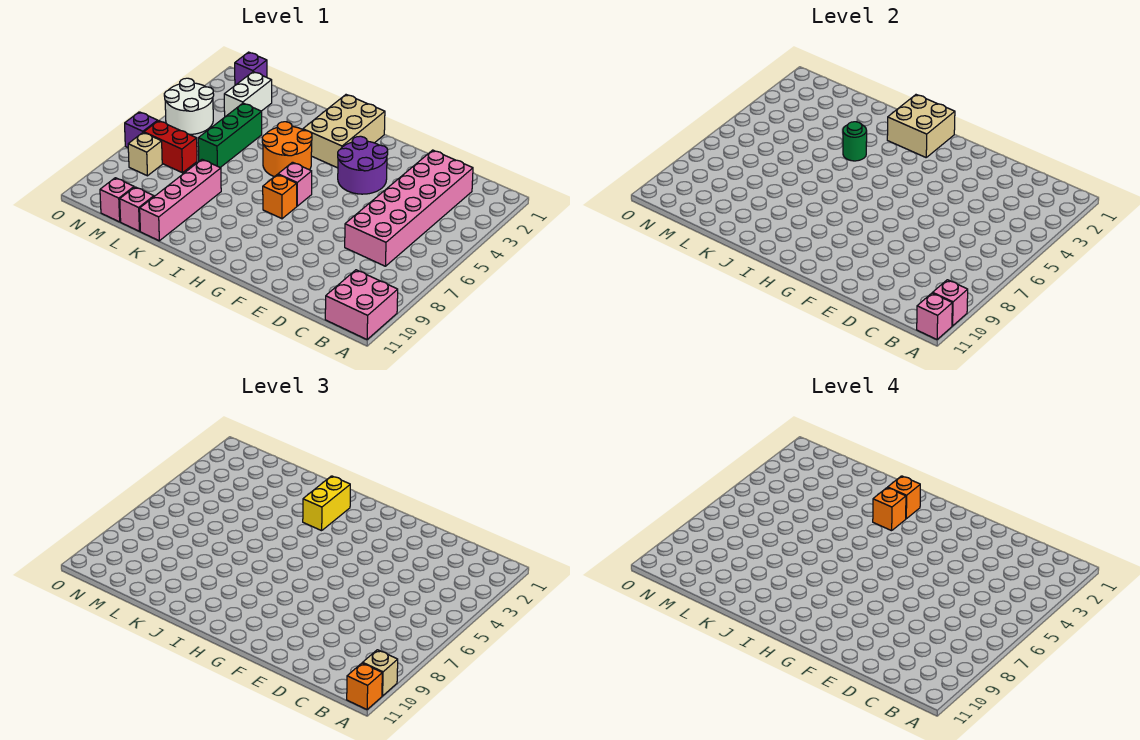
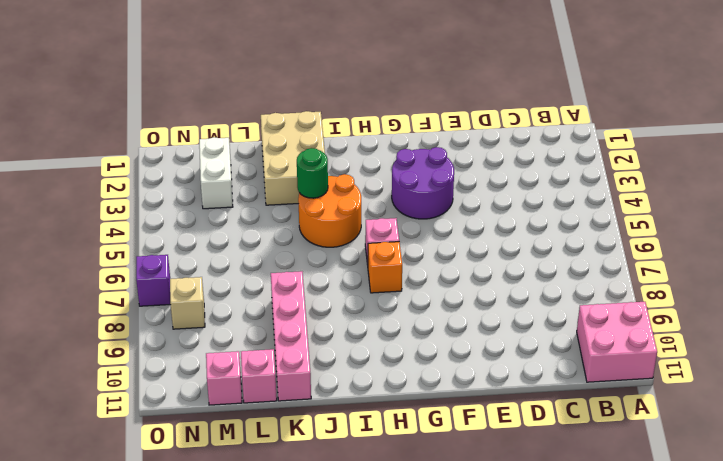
tan brick J1:K3 level 1 -> tan brick H1:I3 level 1
none -> pink brick C2:D7 level 1
none -> green brick L4:L6 level 1
none -> red brick M7:N7 level 1

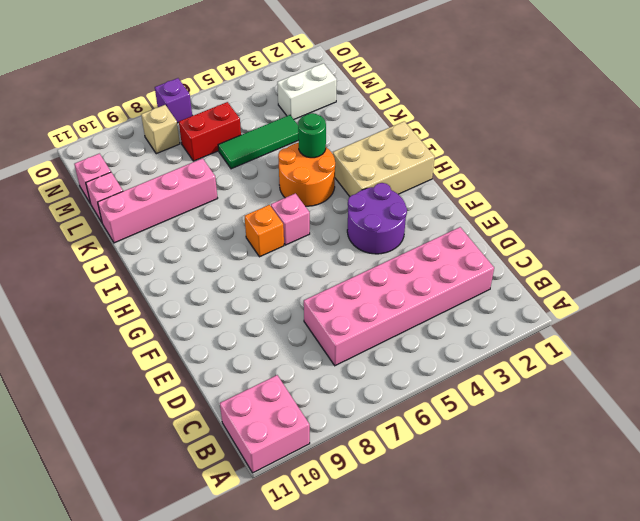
green tile L4:L6 level 1 -> green brick L4:L6 level 1
red brick M6:M7 level 1 -> red brick M7:N7 level 1
none -> purple brick N1 level 1
none -> white round brick N4:O5 level 1
none -> pink brick A10 level 2

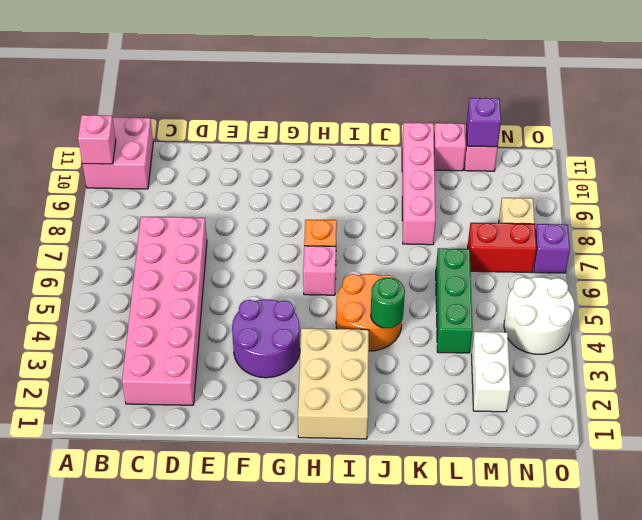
purple brick M11 level 2 -> purple brick N1 level 1
none -> pink brick A11 level 2
none -> tan brick H1:I2 level 2
none -> tan brick A10 level 3

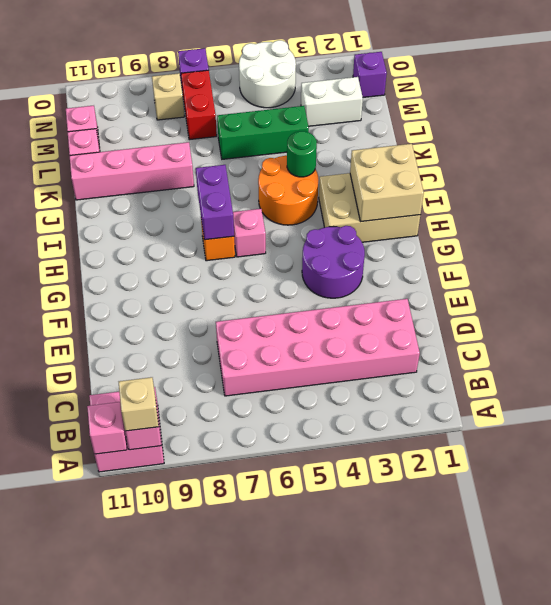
purple brick H7:I7 level 2 -> none
none -> orange brick A11 level 3
none -> yellow brick I2:I3 level 3
none -> orange brick I2 level 4

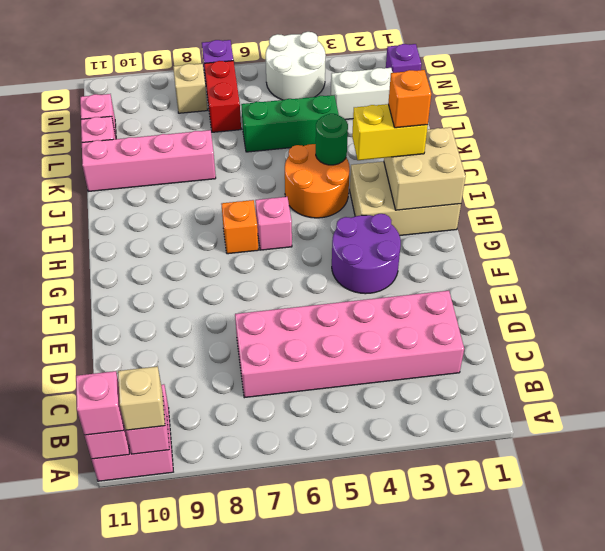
pink brick A11 level 3 -> orange brick A11 level 3
none -> orange brick I3 level 4

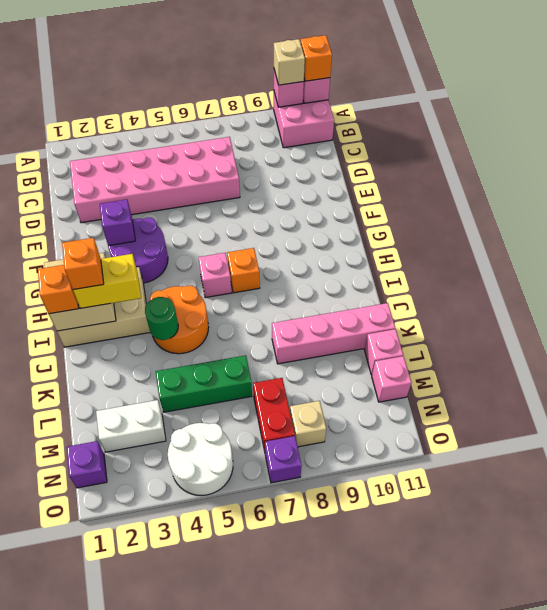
purple brick F3 level 2 -> none
orange brick I1 level 3 -> orange brick I3 level 4

